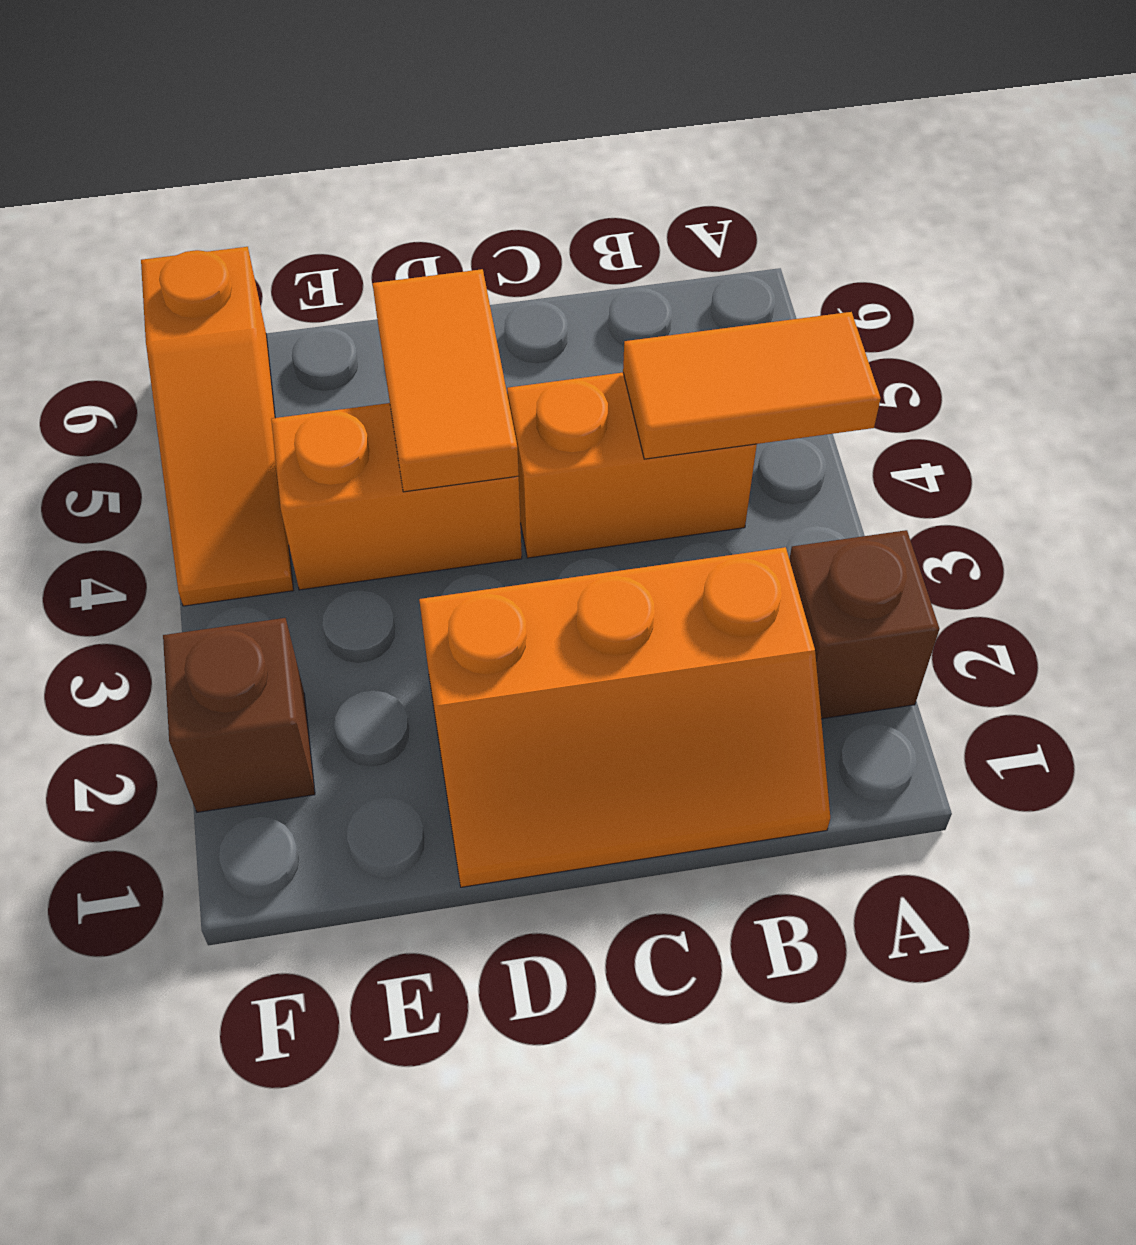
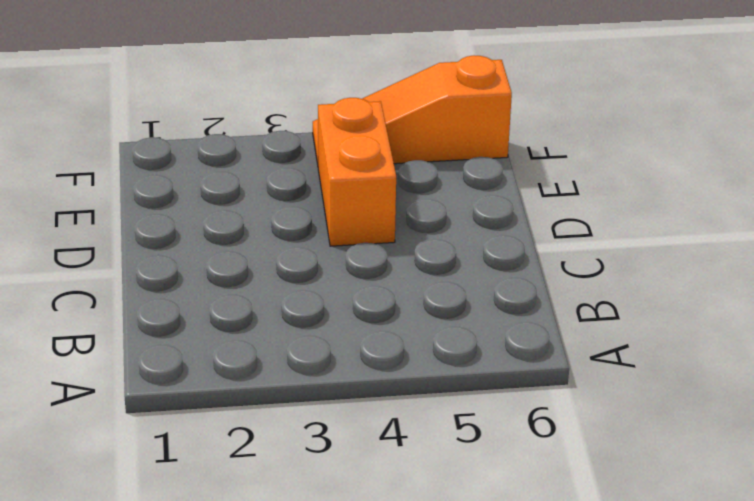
none -> brown brick A2 level 1
none -> orange slope B1:D2 level 1 top 2

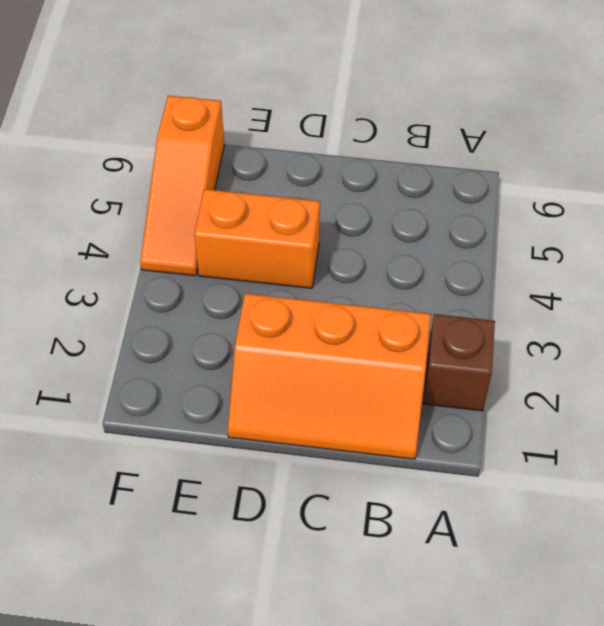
none -> orange brick B4:C4 level 1
none -> brown brick F2 level 1

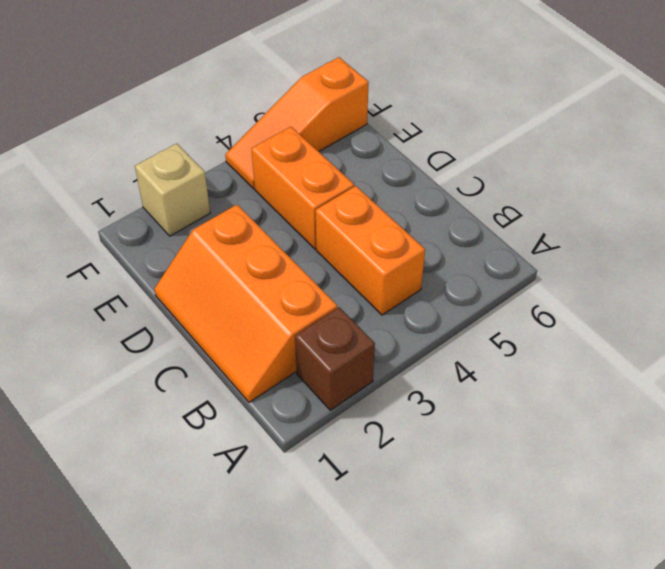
tan brick F2 level 1 -> brown brick F2 level 1
none -> orange tile A4:B4 level 2
none -> orange tile D4:D5 level 2

